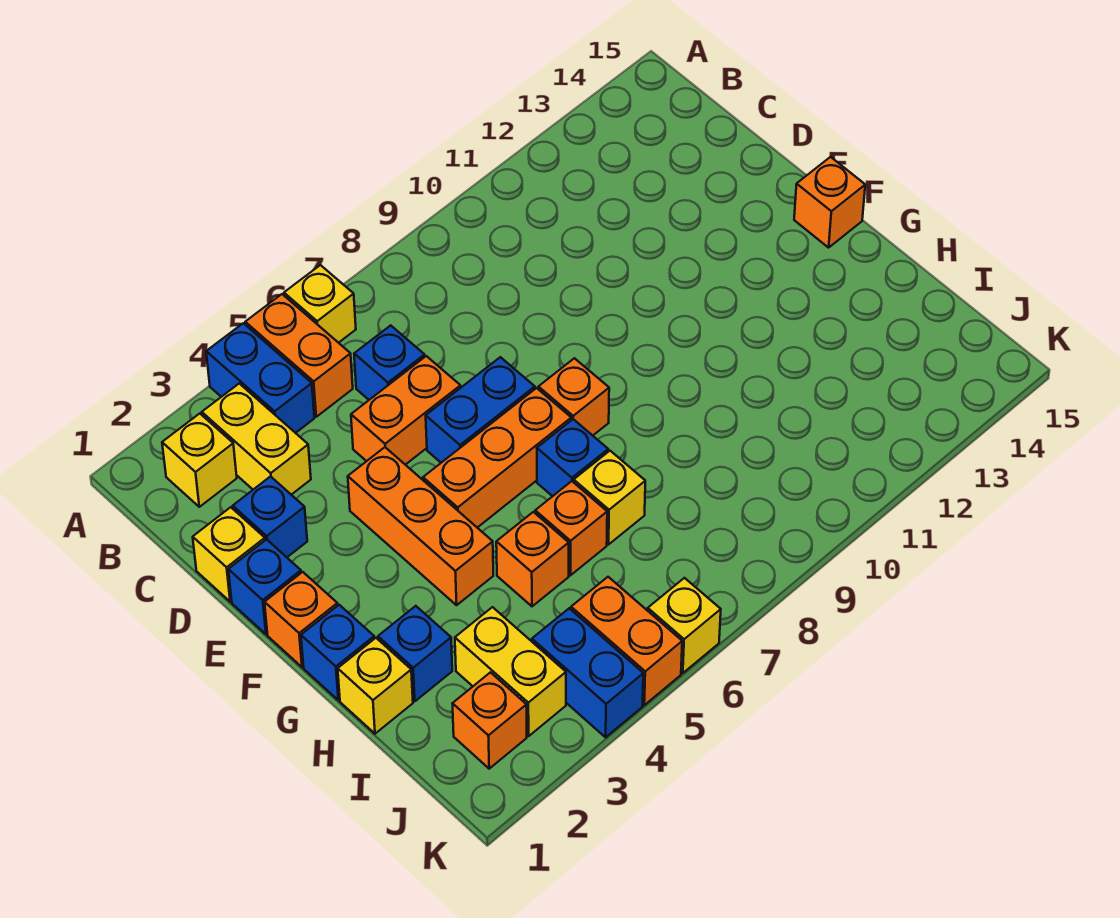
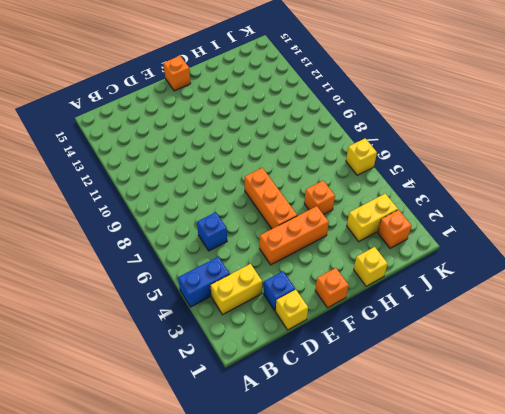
none -> orange brick A5:B5 level 1
none -> yellow brick A6 level 1
none -> yellow brick B2 level 1

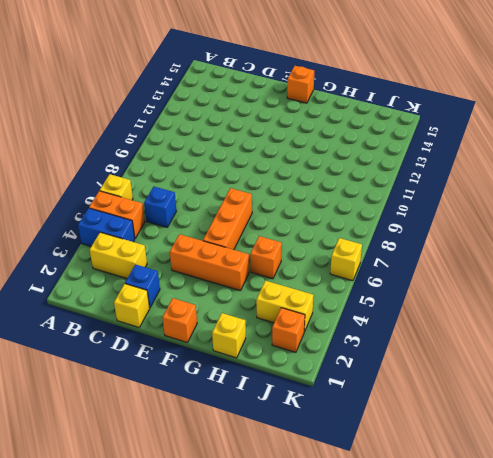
none -> yellow brick B2 level 1
none -> orange brick D5:D6 level 1
none -> blue brick E1 level 1

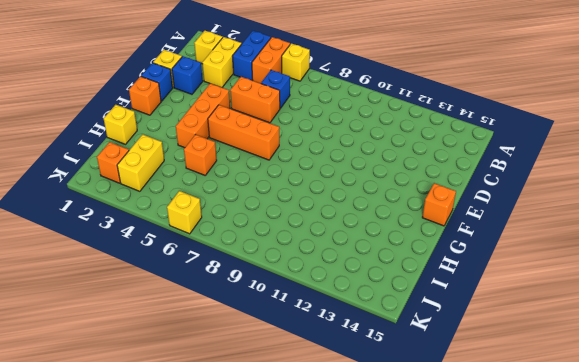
none -> blue brick E6:E7 level 1
none -> orange brick F8 level 1
none -> blue brick G1 level 1

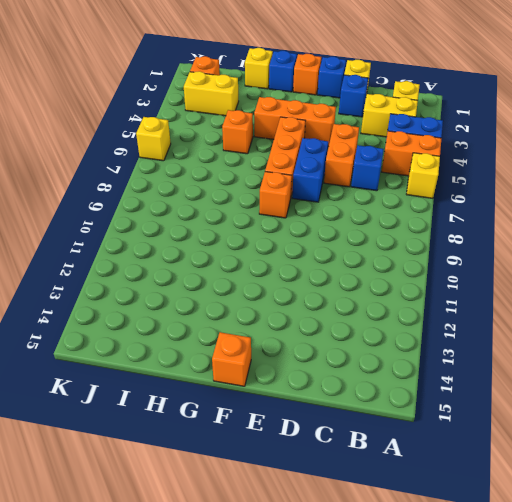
none -> blue brick G7 level 1
none -> blue brick H2 level 1
none -> orange brick H6 level 1

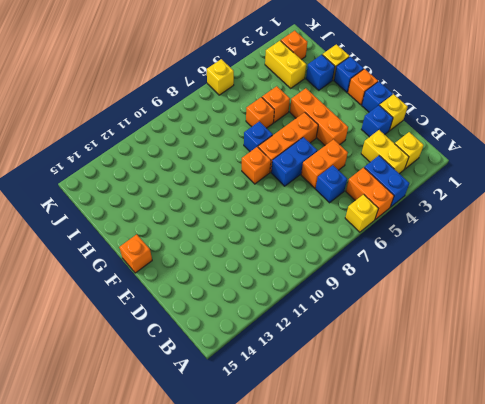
none -> yellow brick H7 level 1
none -> blue brick J4:K4 level 1
none -> orange brick J5:K5 level 1

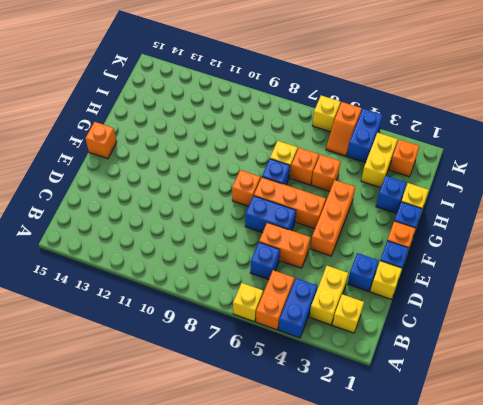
orange slope J5:K5 level 1 top K -> orange brick J5:K5 level 1

